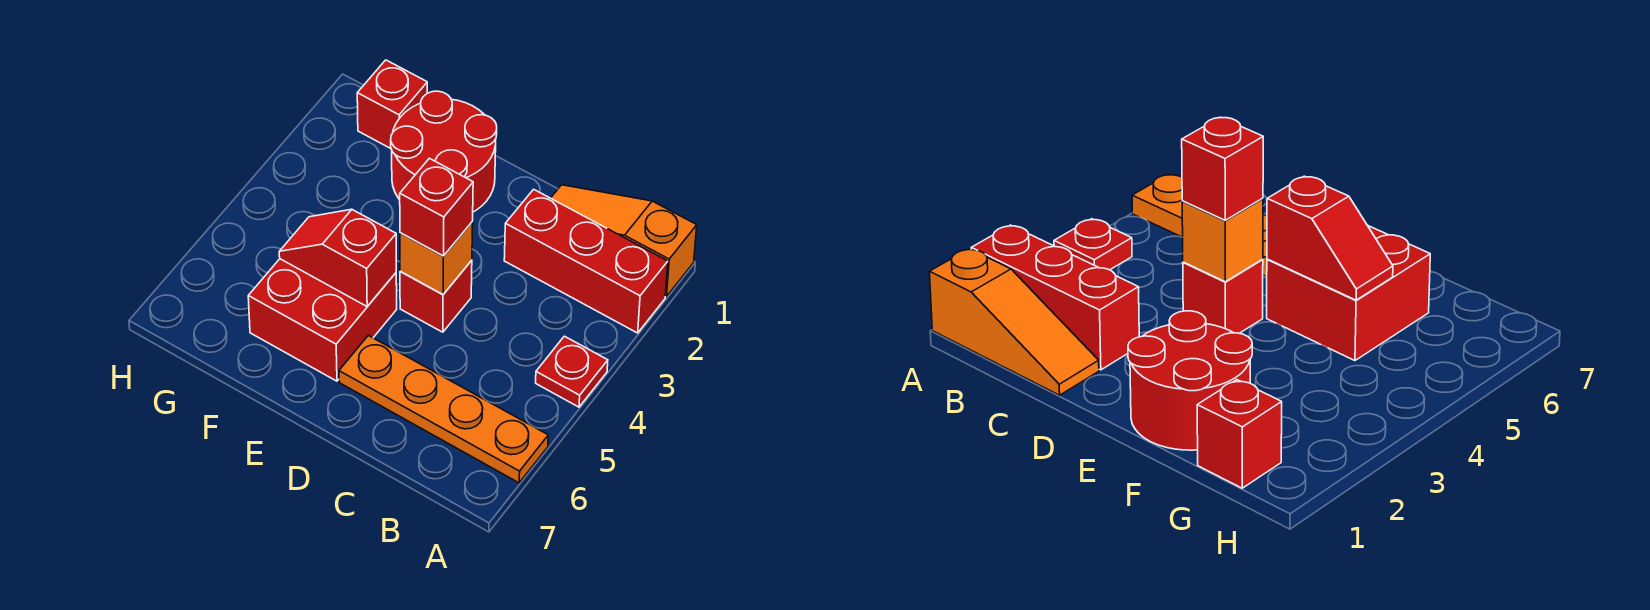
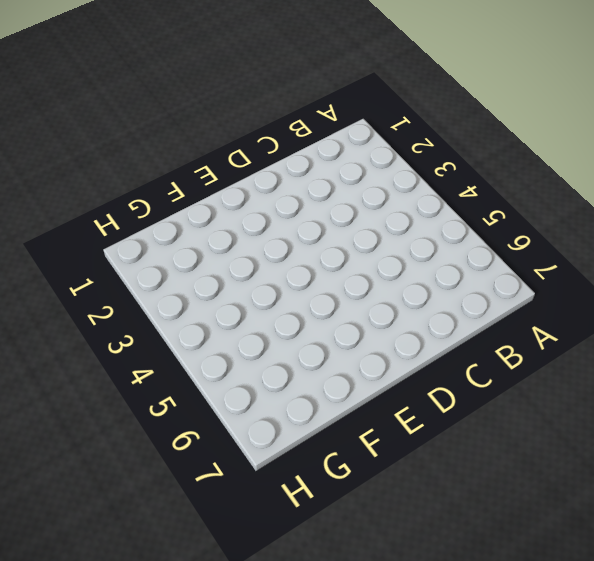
none -> orange slope A1:C1 level 1 top A
none -> red brick A2:C2 level 1

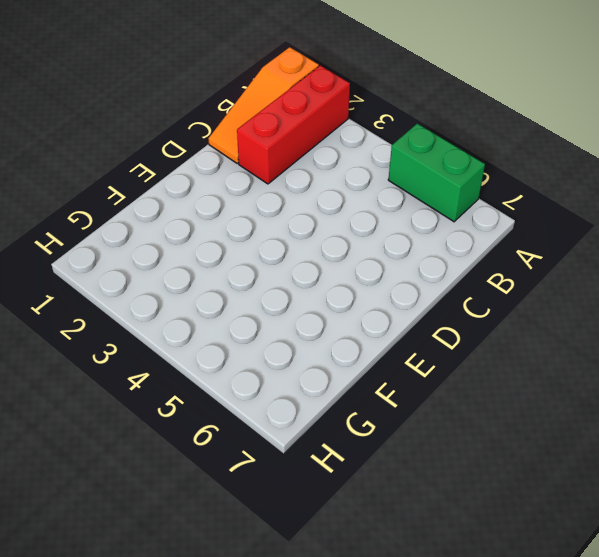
green brick A5:A6 level 1 -> orange plate A6:D6 level 1
none -> red plate A4 level 1
none -> red brick D4 level 1

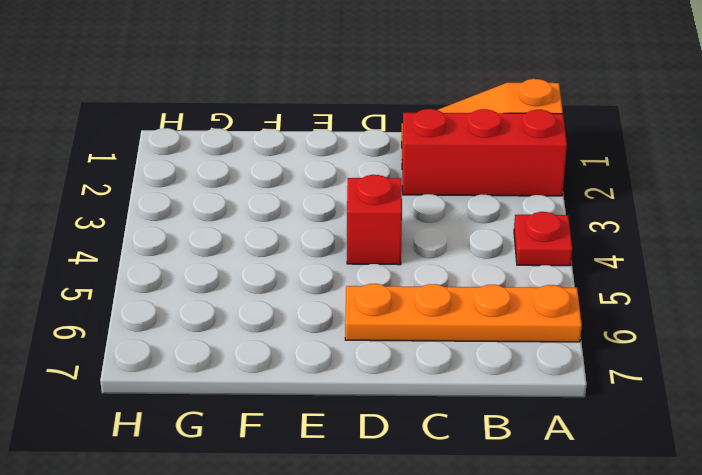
none -> red round brick E1:F2 level 1
none -> red brick E5:F6 level 1

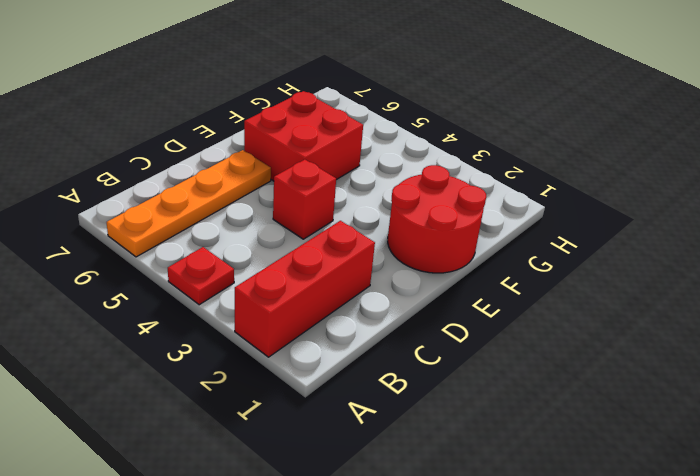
none -> orange slope A1:C1 level 1 top A
none -> red brick G1 level 1

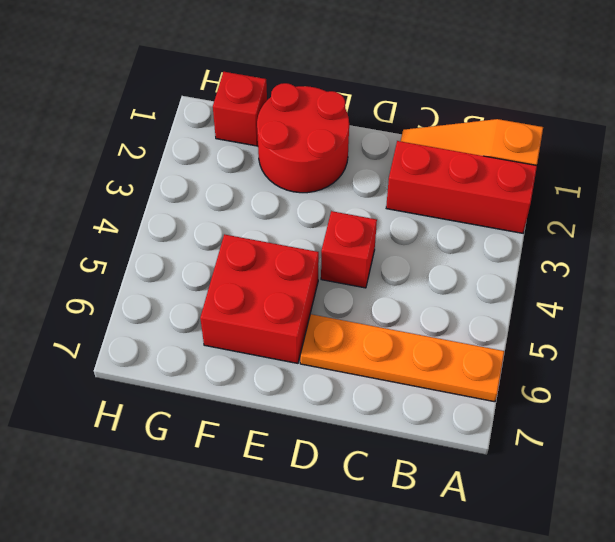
none -> red plate A4 level 1
none -> orange brick D4 level 2

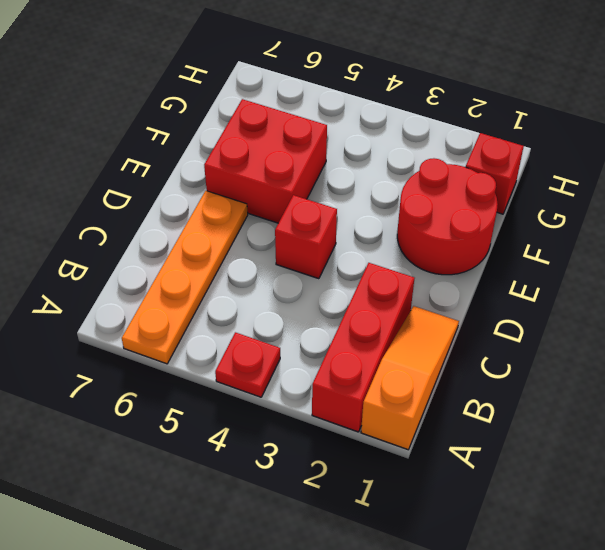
none -> orange brick D4 level 2
none -> red slope E5:F5 level 2 top E

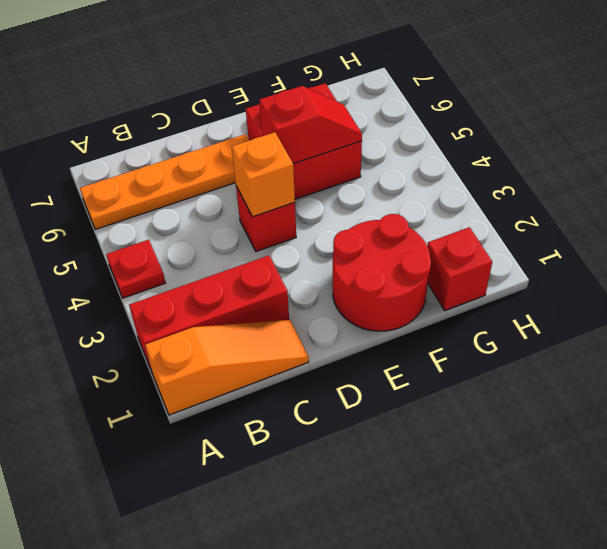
none -> red brick D4 level 3

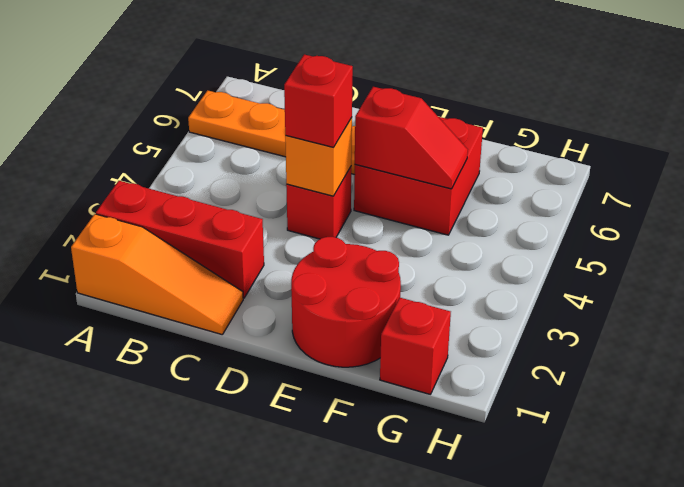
none -> red plate A4 level 1

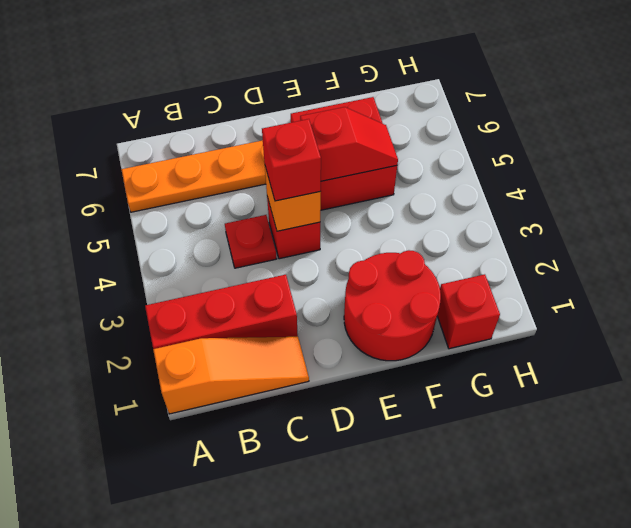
red plate C4 level 1 -> red plate A4 level 1

